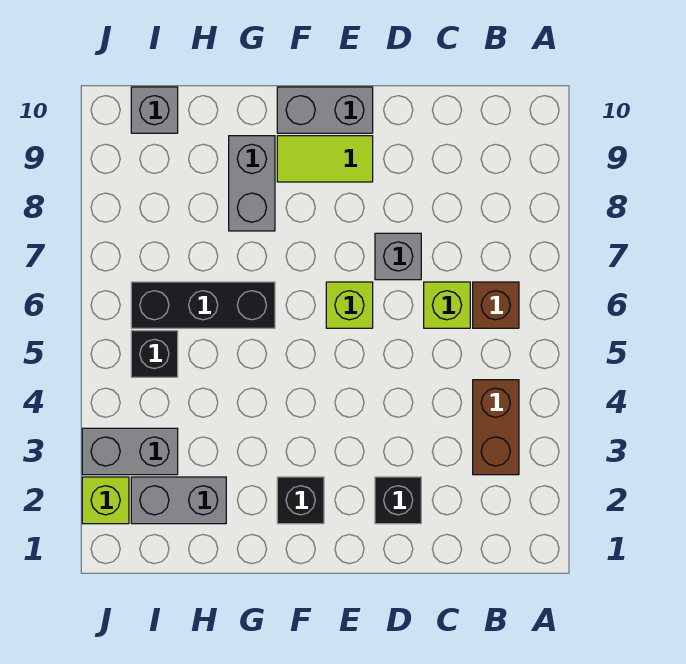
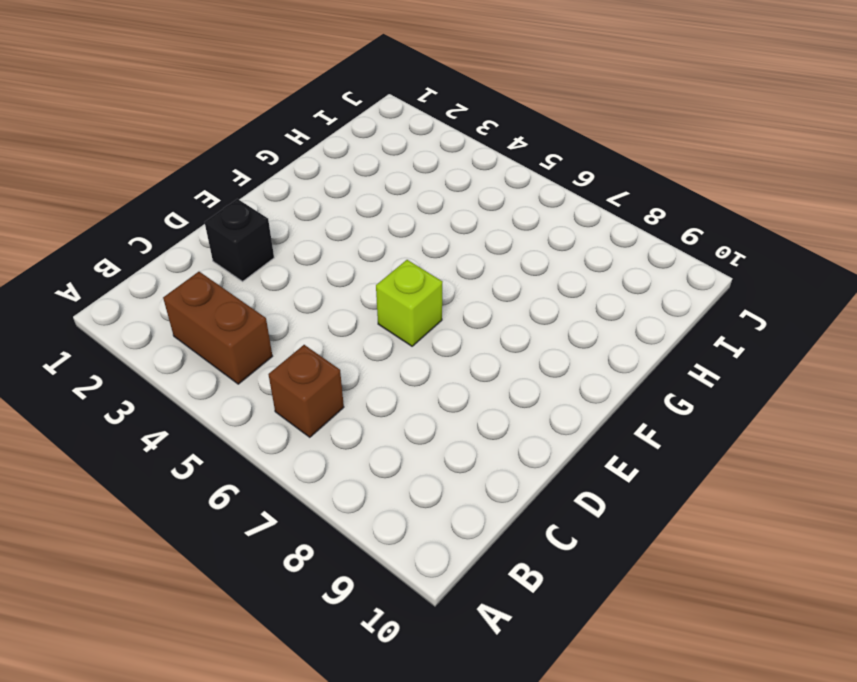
none -> lime brick C6 level 1
none -> grey brick D7 level 1
none -> lime tile E9:F9 level 1

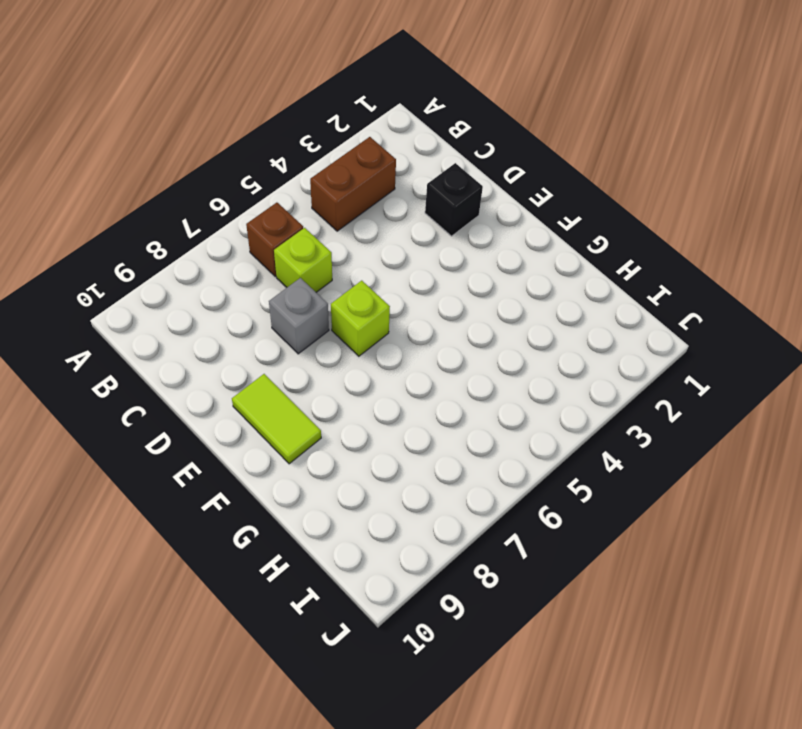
none -> grey brick E10:F10 level 1
none -> black brick F2 level 1
none -> black brick G6:I6 level 1

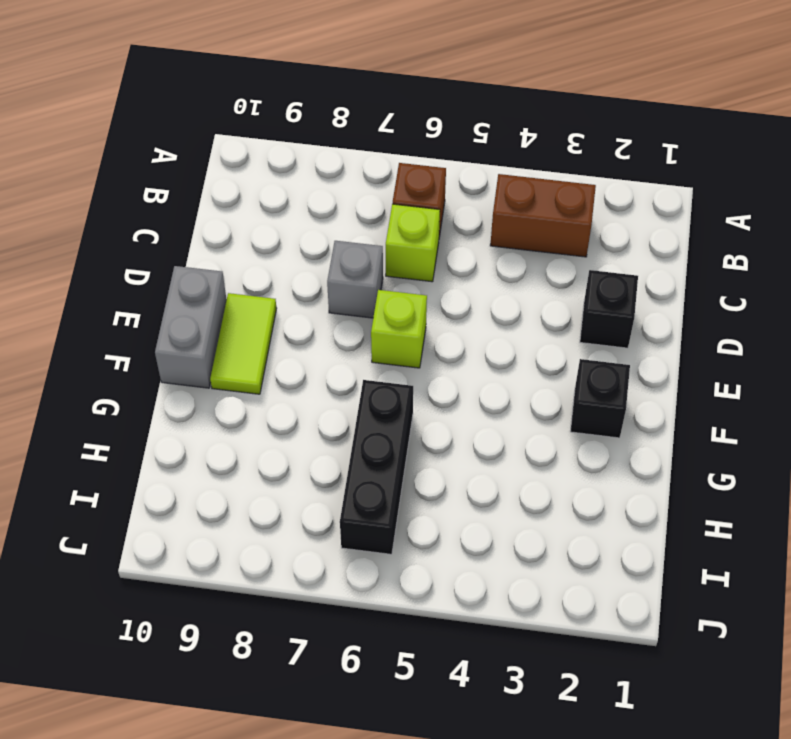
none -> grey brick G8:G9 level 1
none -> grey brick H2:I2 level 1
none -> grey brick I3:J3 level 1

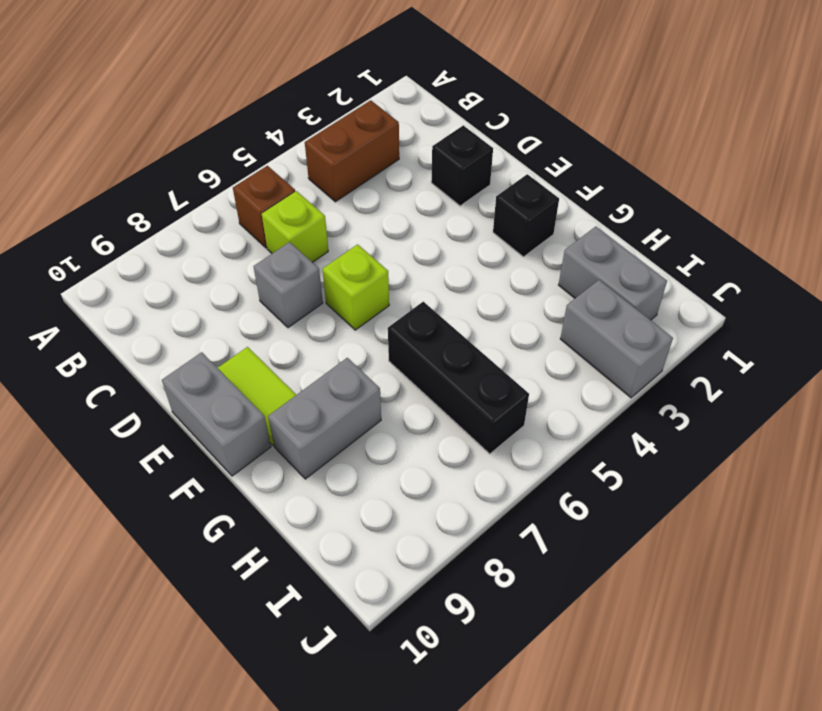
none -> black brick I5 level 1
none -> grey brick I10 level 1
none -> lime brick J2 level 1

